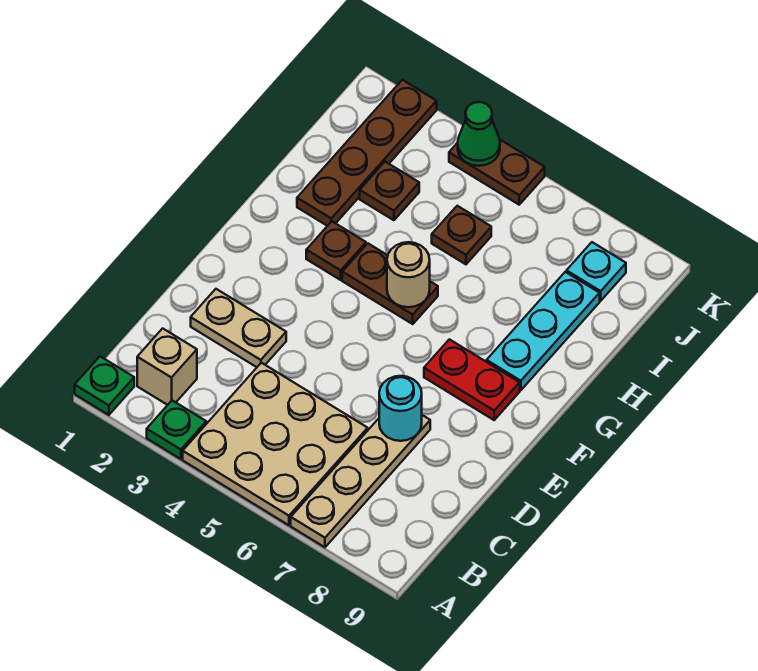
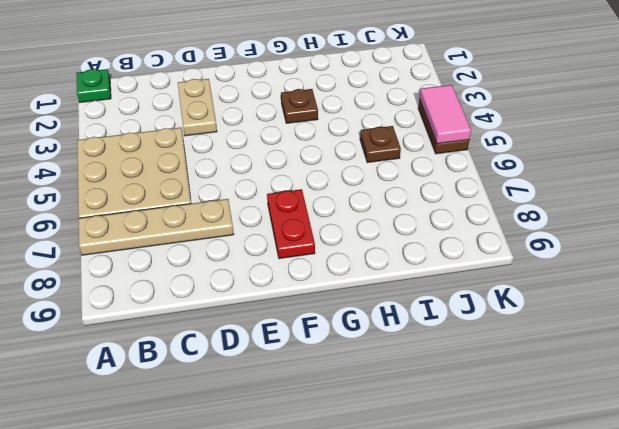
pink tile K4:K5 level 2 -> green cone K4 level 2
none -> green plate A3 level 1
none -> tan brick B2 level 1
none -> brown plate G4:G5 level 1

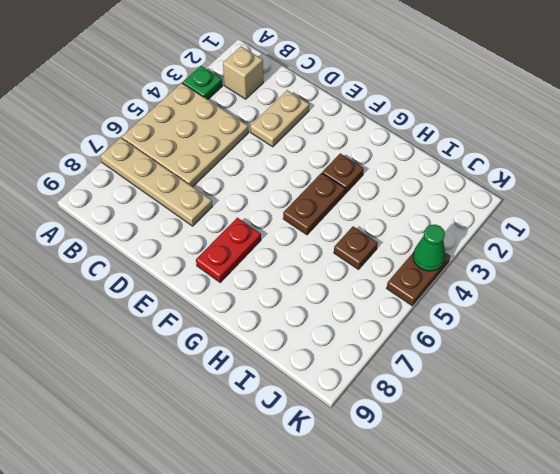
none -> green plate A1 level 1
none -> cyan plate G8:I8 level 1
none -> brown plate H2:K2 level 1

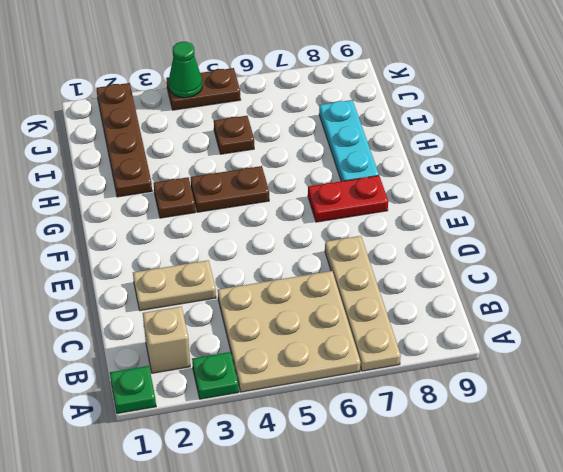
none -> brown plate I3 level 1
none -> cyan plate J8 level 1
none -> cyan round brick D7 level 2

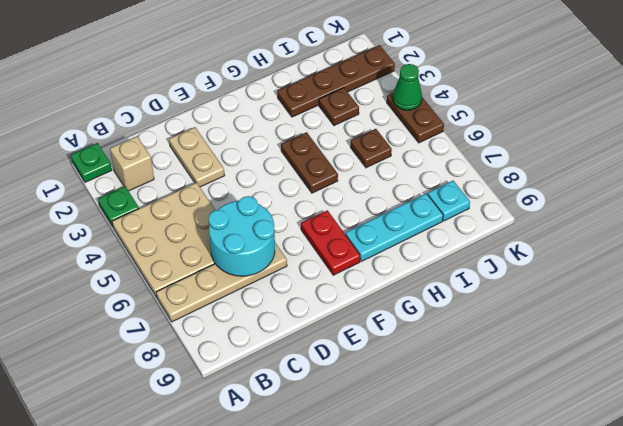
cyan round brick C6:D7 level 2 -> cyan round brick D7 level 2
none -> brown plate G3 level 1
none -> tan round brick G5 level 2

